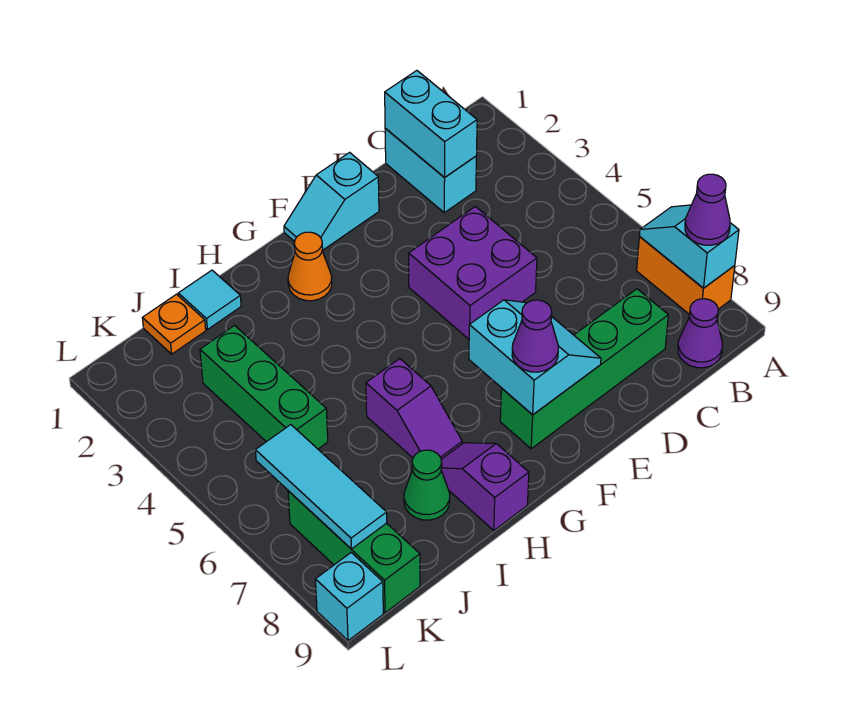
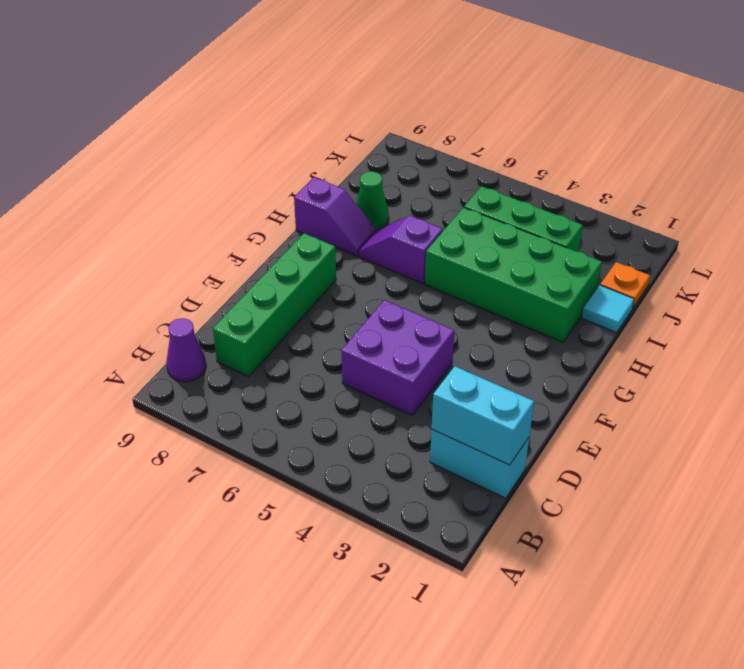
green brick H2:I5 level 1 -> none
none -> orange brick A7:A8 level 1
none -> cyan slope E1:F1 level 1 top E
none -> orange cone G2 level 1

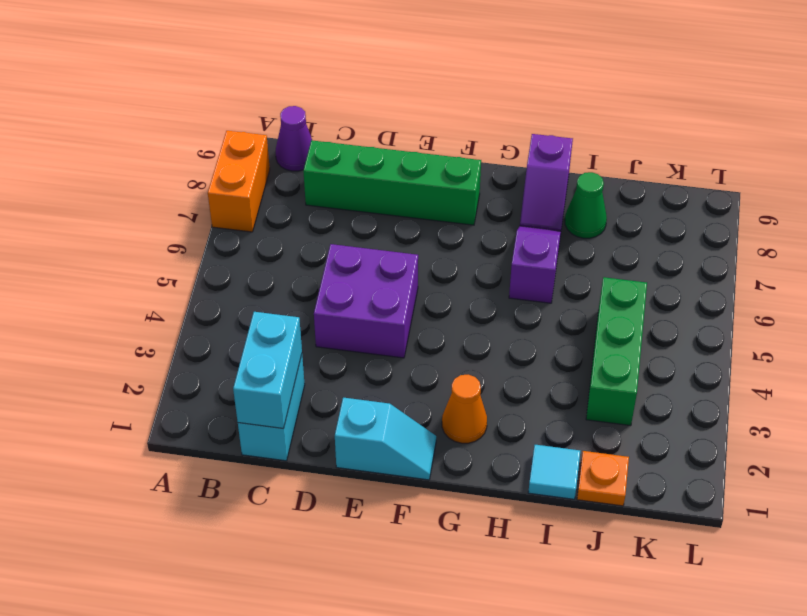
none -> green brick K7:K9 level 1
none -> cyan brick L9 level 1
none -> cyan slope A7:A8 level 2 top 8

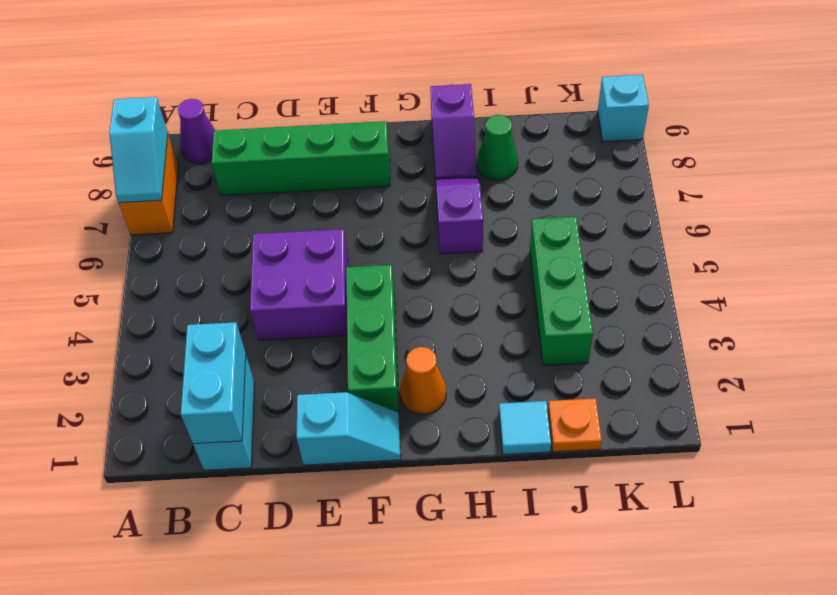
green brick F2:F4 level 1 -> green brick K7:K9 level 1
none -> cyan slope E7:F8 level 2 top F
none -> cyan tile K6:K8 level 2
none -> purple cone A8 level 3

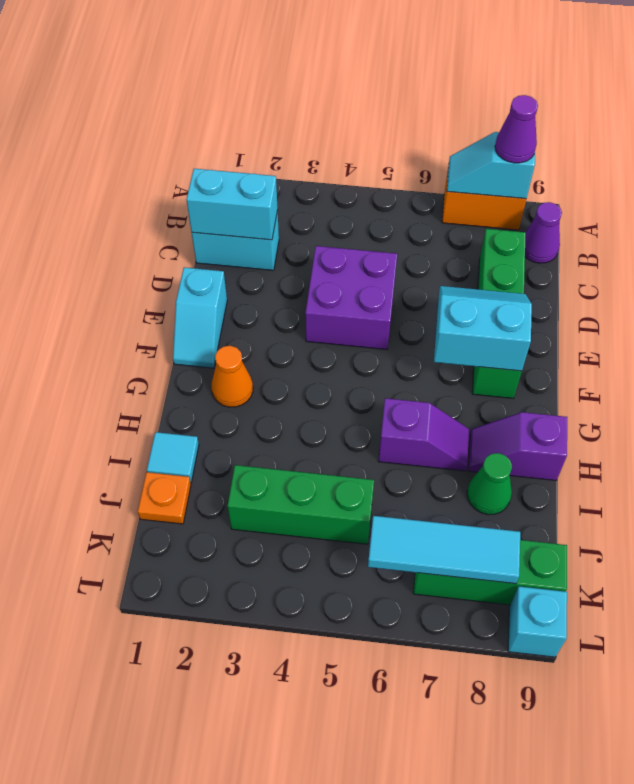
none -> purple cone F8 level 3

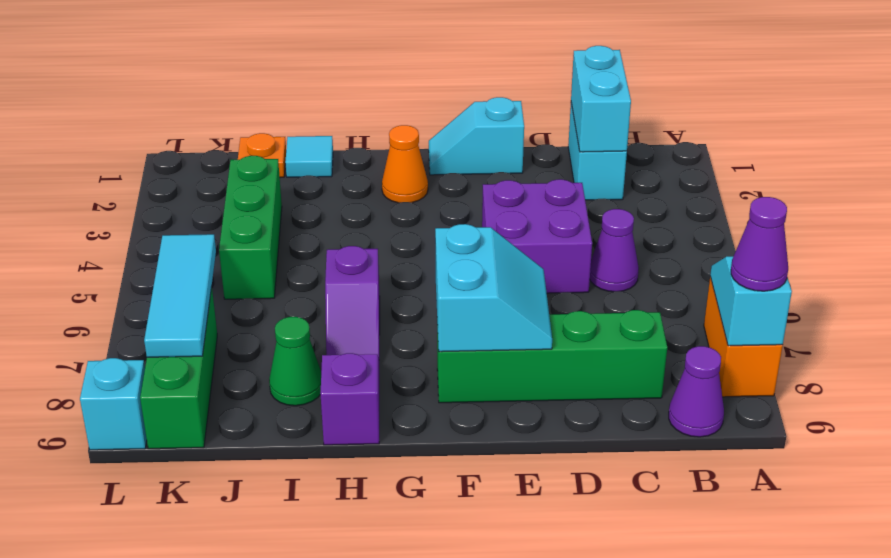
purple cone C5 level 1 -> purple cone F8 level 3

